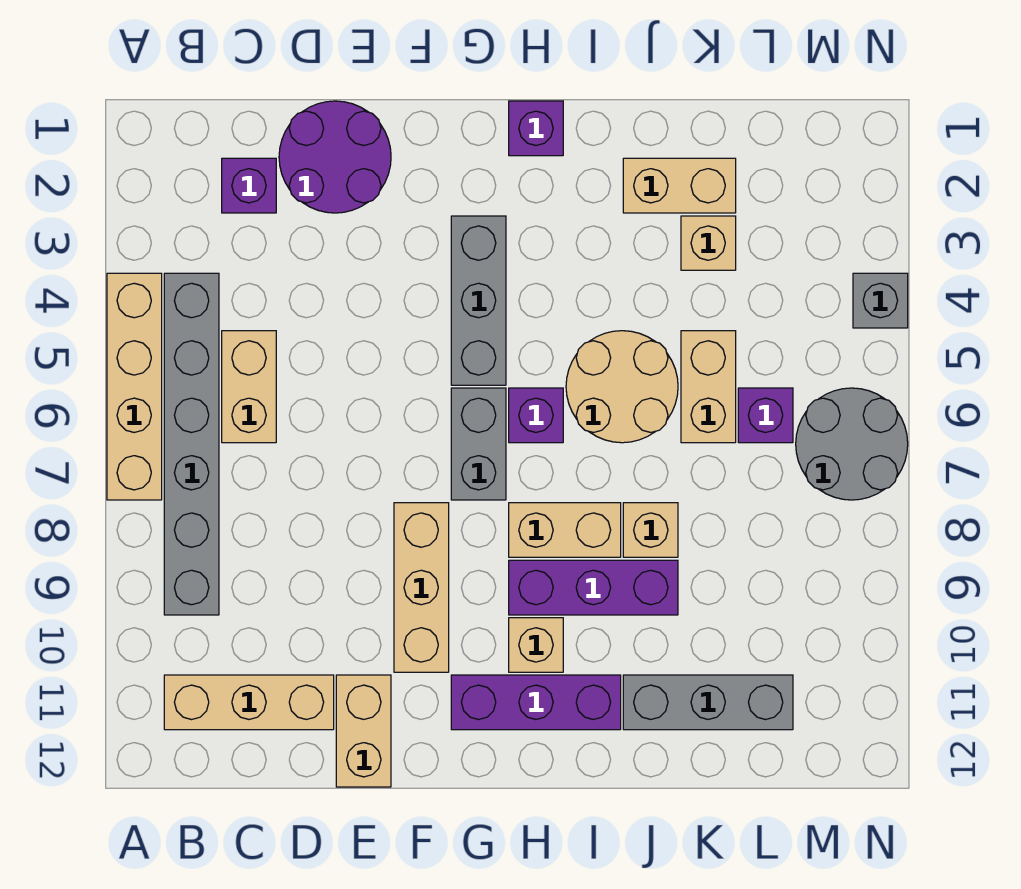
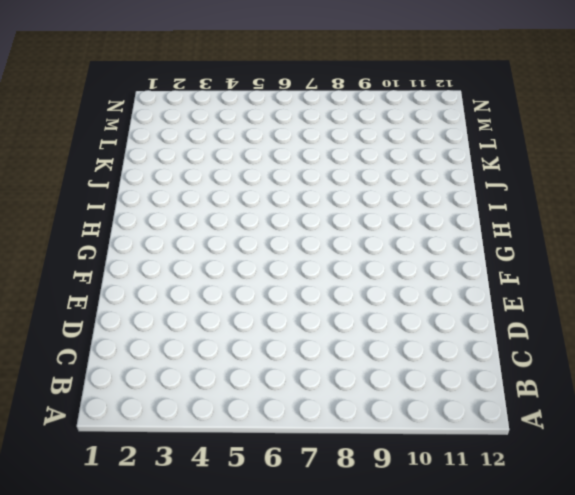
none -> tan brick A4:A7 level 1
none -> grey brick B4:B9 level 1
none -> tan brick B11:D11 level 1

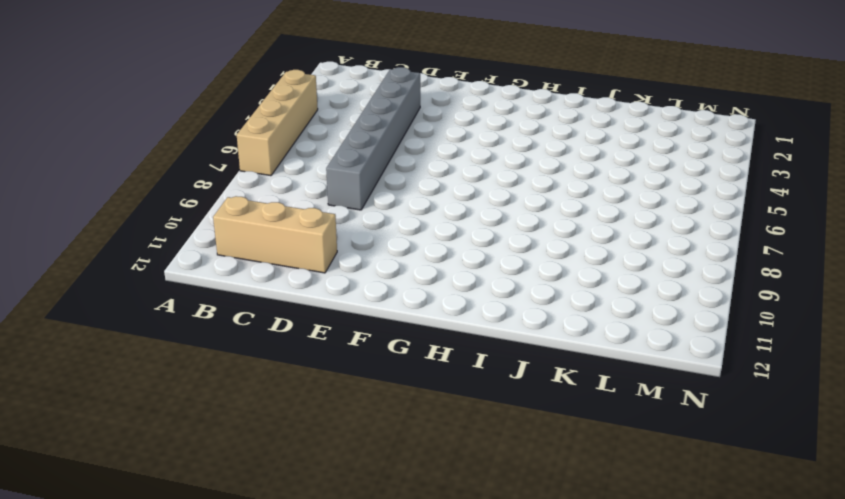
grey brick D3:D8 level 1 -> grey brick B4:B9 level 1
none -> purple brick C2 level 1
none -> tan brick C5:C6 level 1
none -> purple round brick D1:E2 level 1

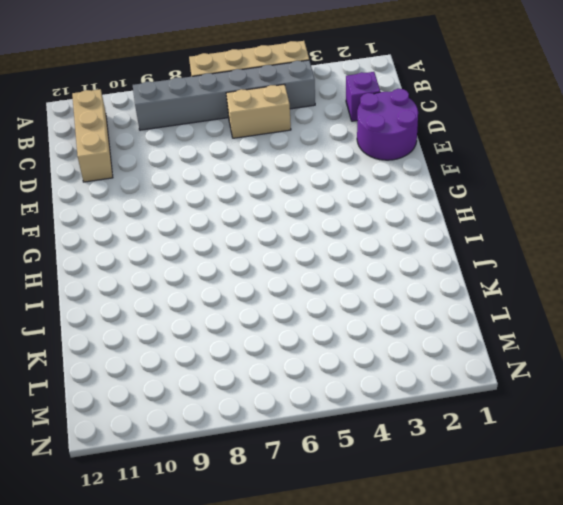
none -> tan brick E11:E12 level 1
none -> tan brick F8:F10 level 1
none -> grey brick G3:G5 level 1

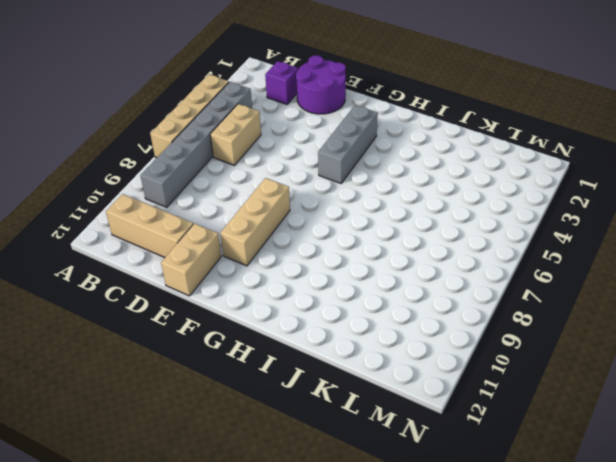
none -> grey brick G6:G7 level 1
none -> purple brick G11:I11 level 1
none -> purple brick H1 level 1

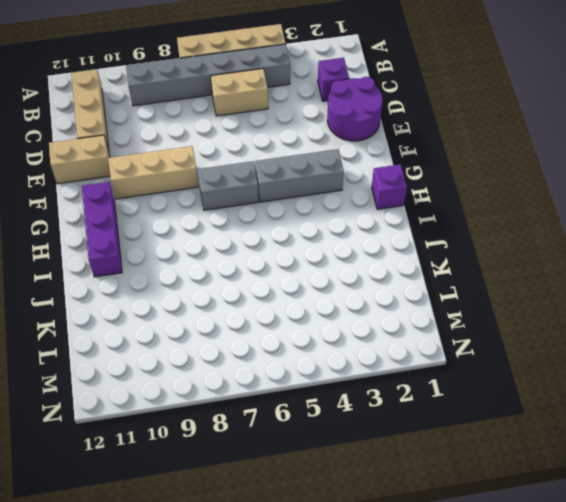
none -> purple brick H6 level 1
none -> tan brick H8:I8 level 1
none -> purple brick H9:J9 level 1

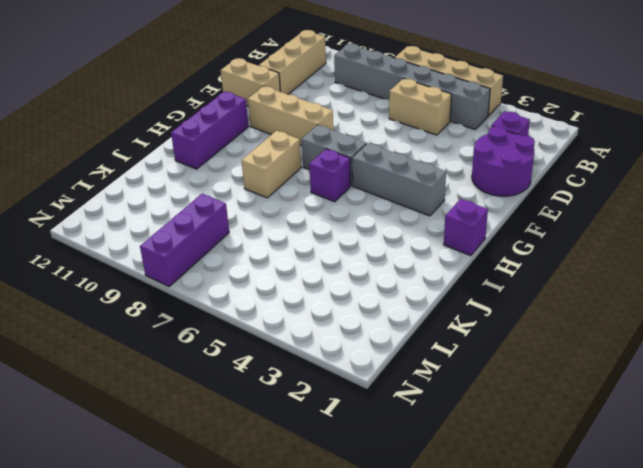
purple brick L8:N8 level 1 -> purple brick H9:J9 level 1
none -> tan brick H10 level 1
none -> tan round brick I5:J6 level 1
none -> tan brick J2:K2 level 1

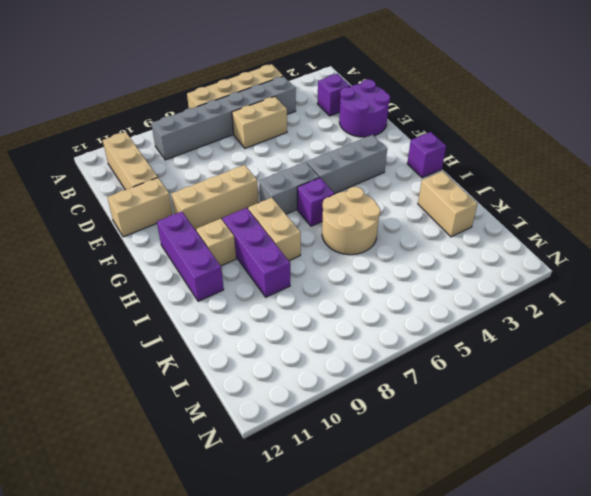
none -> tan brick J8 level 1
none -> grey brick J11:L11 level 1
none -> tan brick K3 level 1

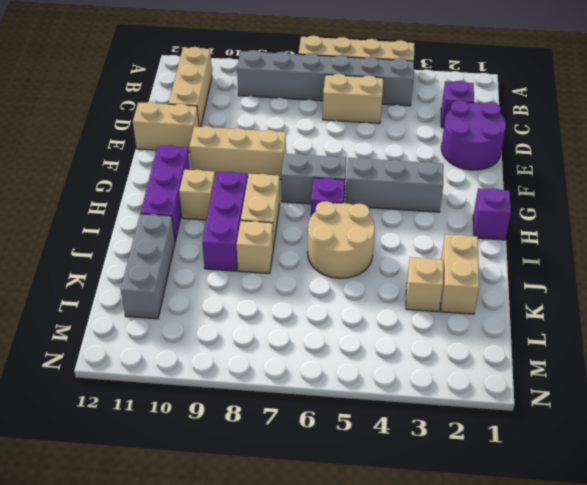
none -> tan brick K5:K6 level 1
none -> purple brick L6 level 1
none -> grey round brick M6:N7 level 1

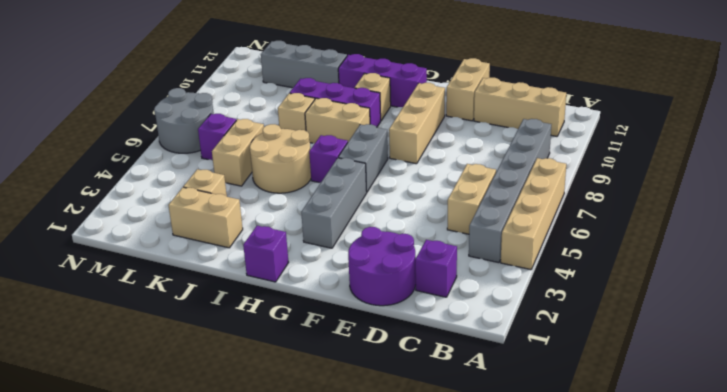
none -> grey brick N4 level 1

